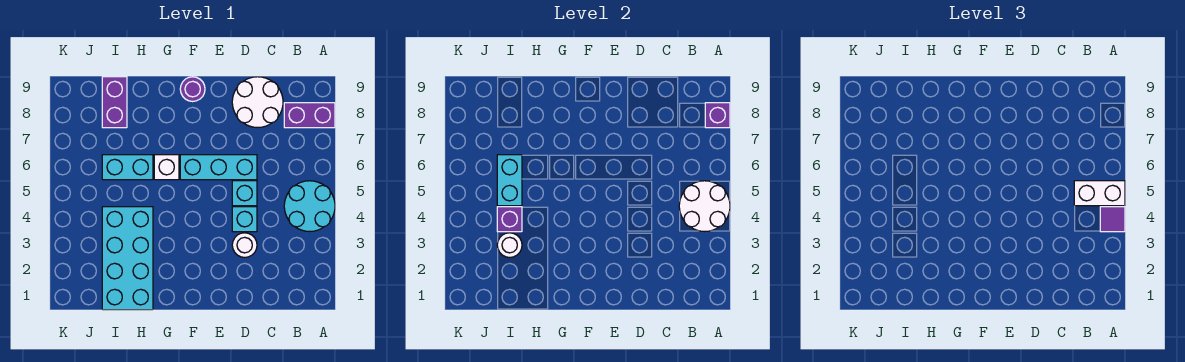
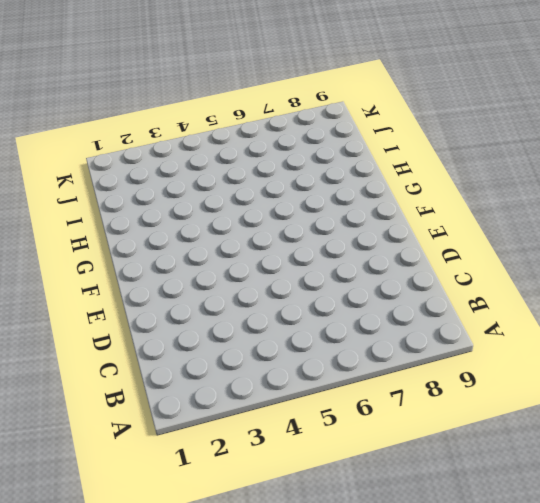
none -> cyan round brick A4:B5 level 1
none -> purple brick A8:B8 level 1
none -> white round brick C8:D9 level 1

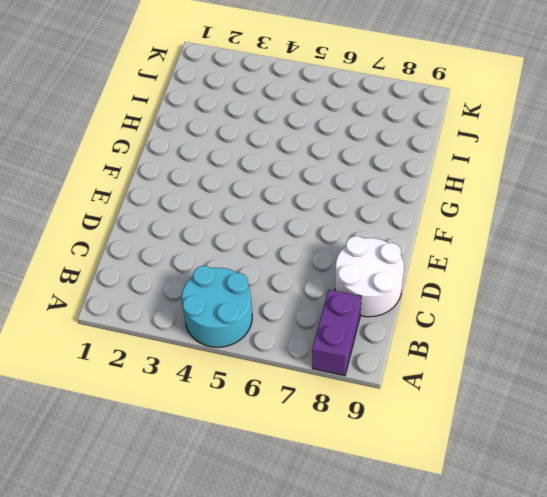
none -> white round brick D3 level 1
none -> cyan brick D4 level 1
none -> cyan brick D5 level 1

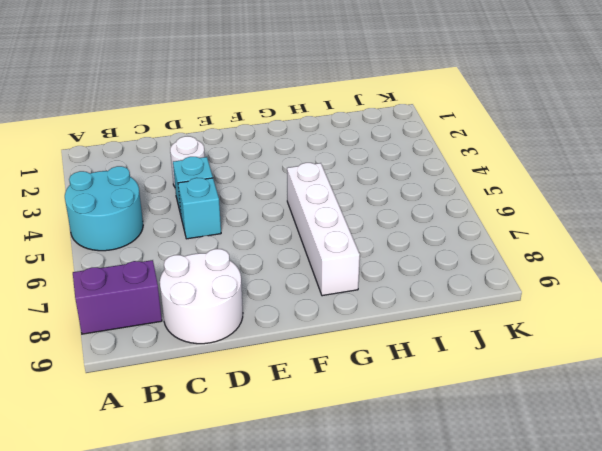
white brick G5:G8 level 1 -> white brick G6 level 1
none -> cyan brick D6:F6 level 1
none -> purple round brick F9 level 1
none -> cyan brick H1:I4 level 1

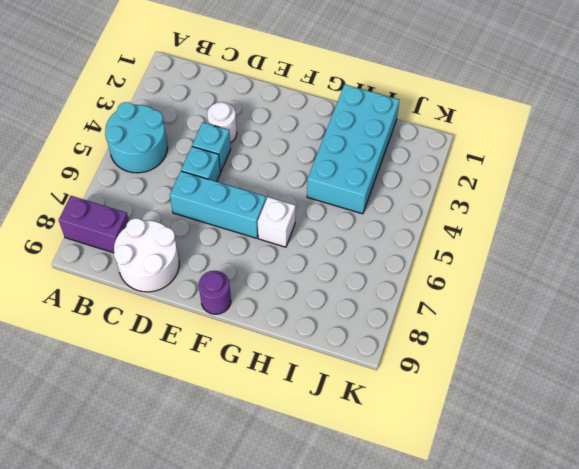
none -> cyan brick H6:I6 level 1
none -> purple brick I8:I9 level 1
none -> white round brick A4:B5 level 2

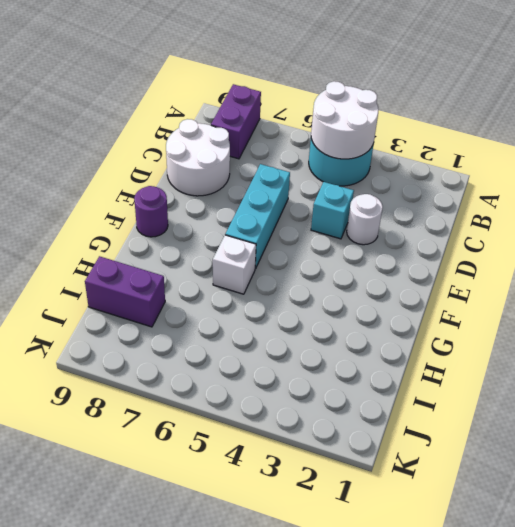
none -> cyan brick D5 level 1
none -> cyan brick H1:I4 level 1
none -> cyan brick H6:I6 level 1

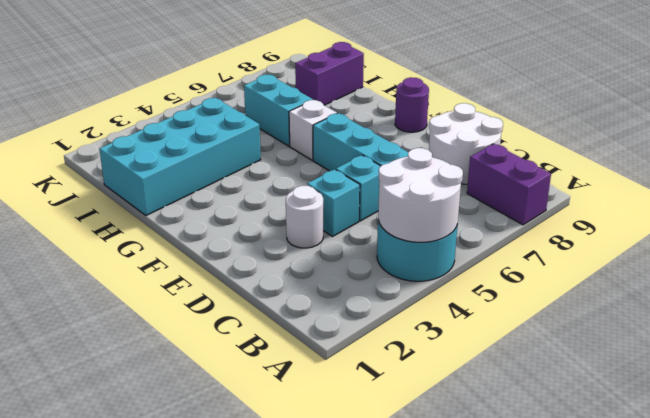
none -> purple brick A8 level 2
none -> white round brick I3 level 2
none -> purple brick I4 level 2

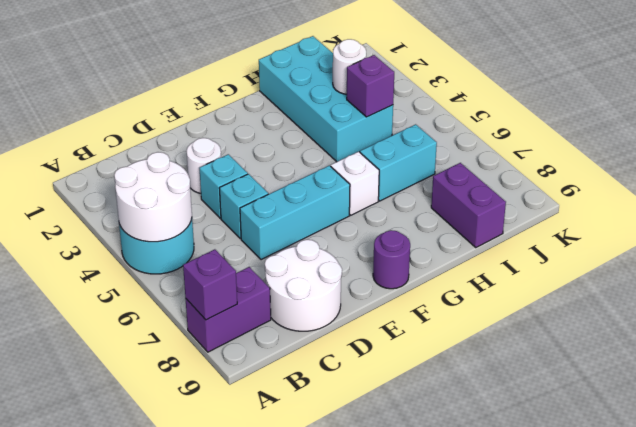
none -> cyan brick I5:I6 level 2
none -> purple tile A4 level 3
none -> white brick A5:B5 level 3

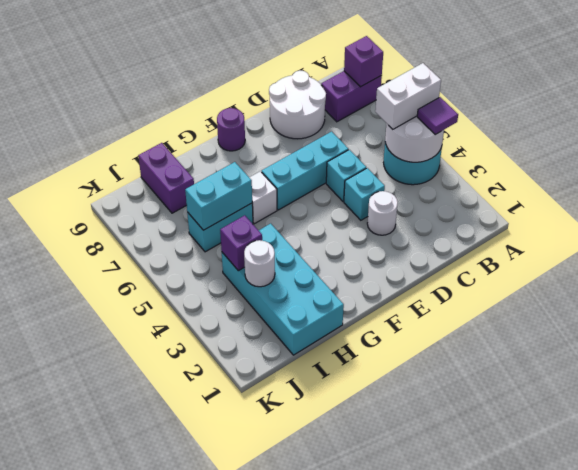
cyan brick H6:I6 level 2 -> cyan brick I5:I6 level 2

